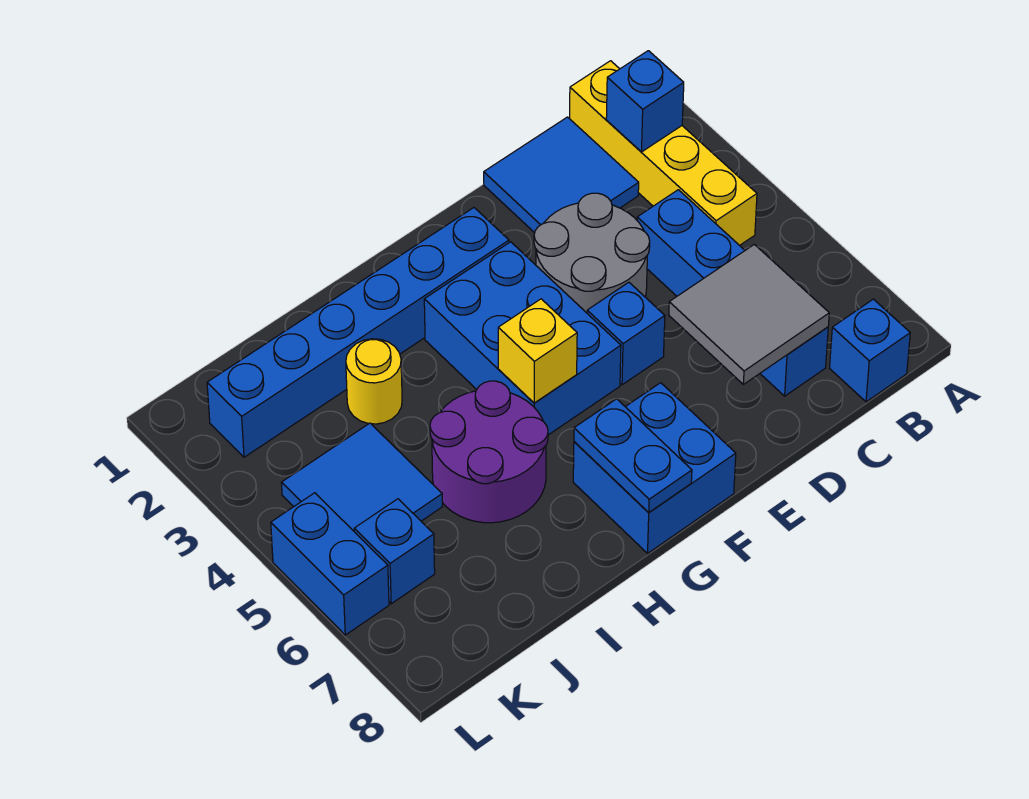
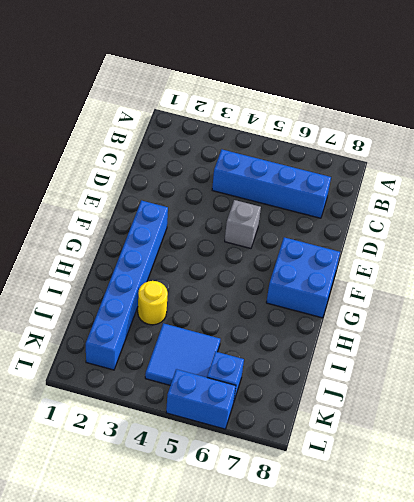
grey brick E5 level 1 -> blue brick E5 level 1
none -> yellow brick B1:B4 level 1
none -> blue brick B8 level 1
none -> blue tile C1:D2 level 1

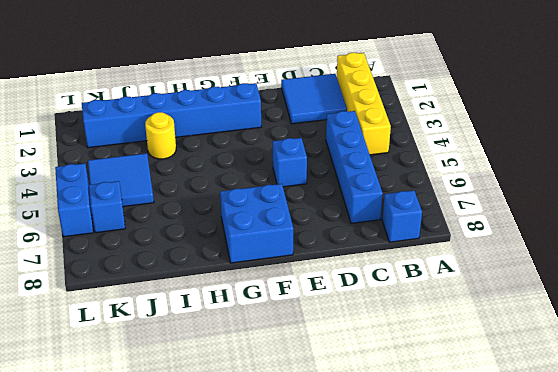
none -> grey round brick D3:E4 level 1
none -> blue brick F3:G5 level 1
none -> purple round brick H5:I6 level 1

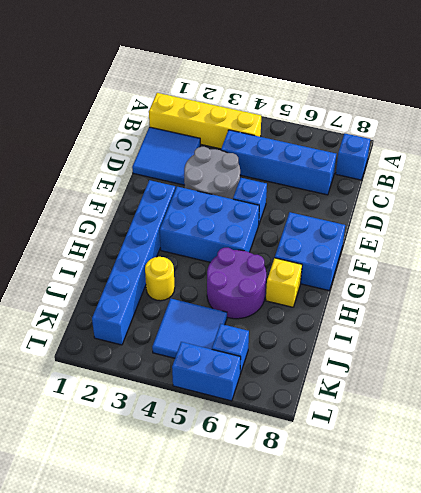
yellow brick H7 level 1 -> yellow brick G5 level 2
none -> blue brick B2 level 2
none -> grey tile C6:D7 level 2
none -> blue plate G7:G8 level 2

